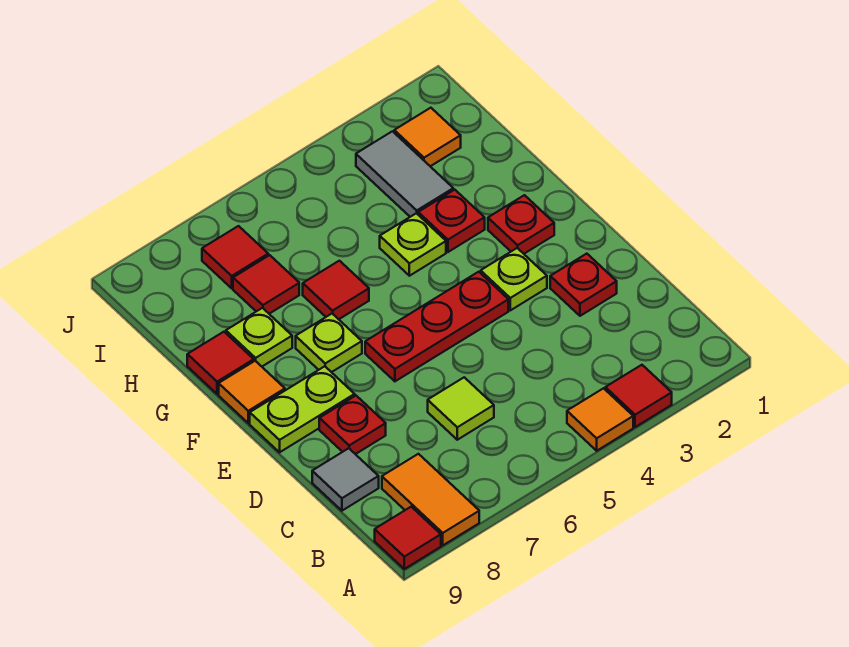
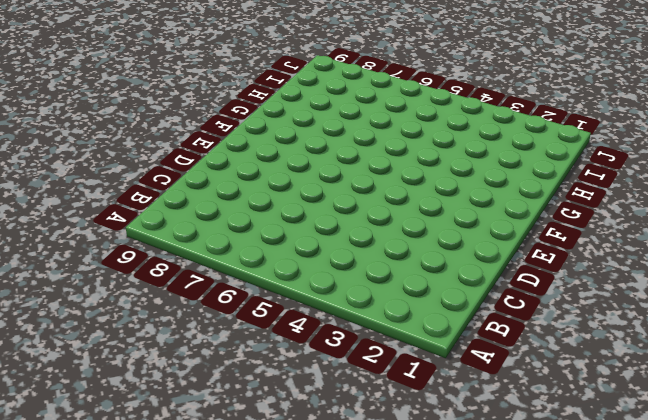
none -> red tile A3 level 1
none -> orange tile A4 level 1
none -> orange tile A8:B8 level 1

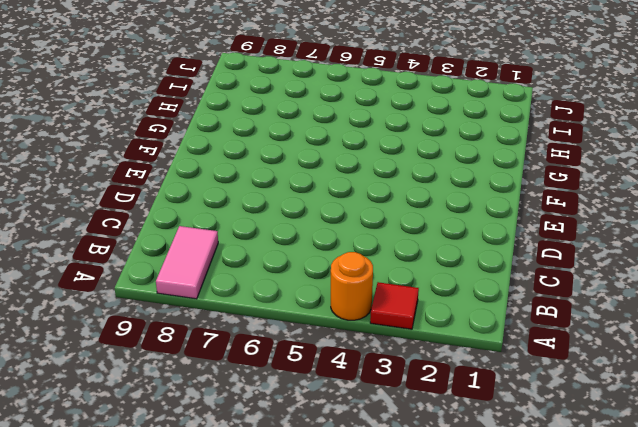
orange round brick A4 level 1 -> orange tile A4 level 1
pink tile A8:B8 level 1 -> orange tile A8:B8 level 1
none -> red tile A9 level 1
none -> lime tile C6 level 1
none -> grey tile C9 level 1

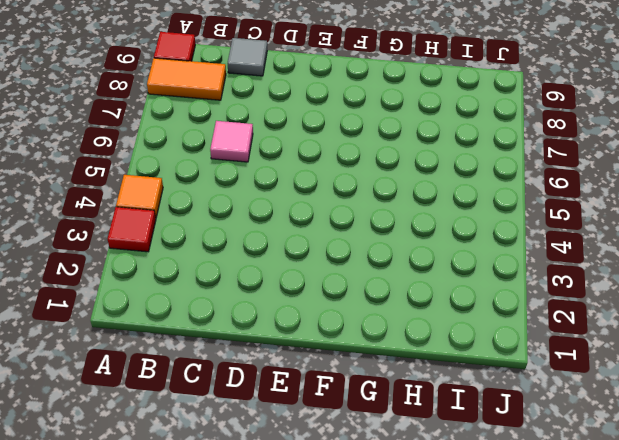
pink tile C6 level 1 -> lime tile C6 level 1
none -> red plate D2 level 1
none -> red plate D8 level 1
none -> lime plate E3 level 1

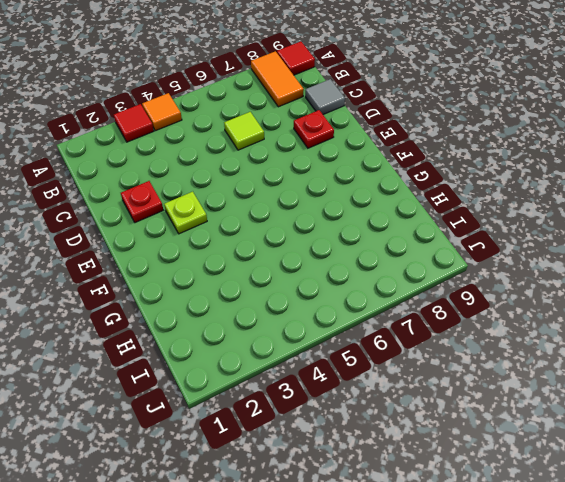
none -> red plate E4:E6 level 1
none -> lime plate E8:E9 level 1
none -> red plate F2 level 1

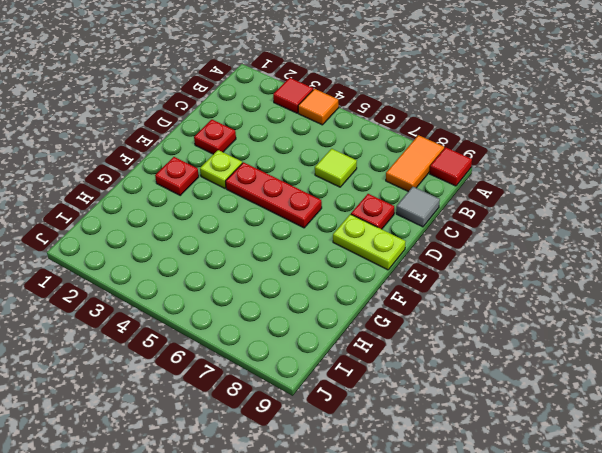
none -> lime plate F7 level 1
none -> orange tile F9 level 1
none -> red plate G3 level 1

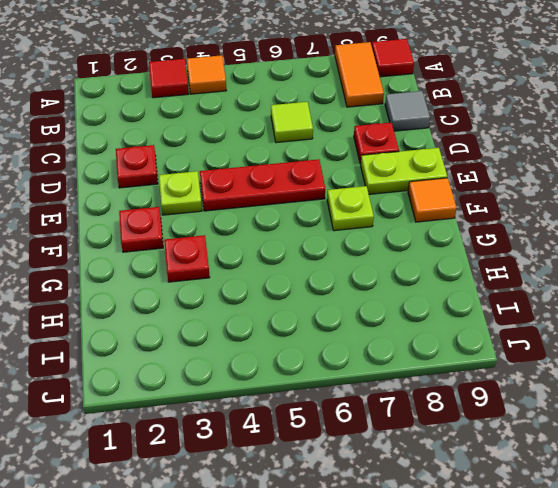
none -> lime plate G4 level 1
none -> red tile G6 level 1
none -> lime plate G8 level 1

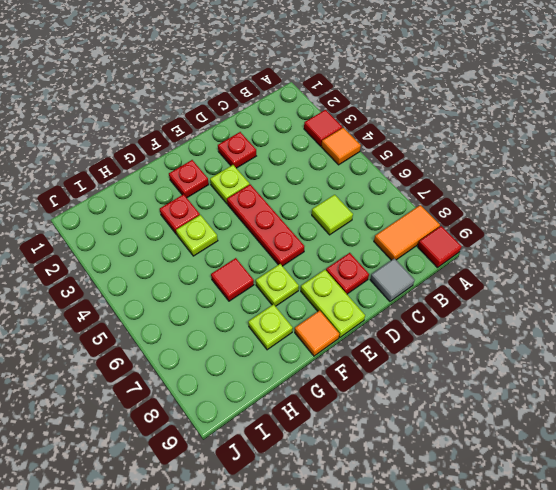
none -> red tile G9 level 1
none -> grey tile H3:I3 level 1
none -> red tile H7 level 1

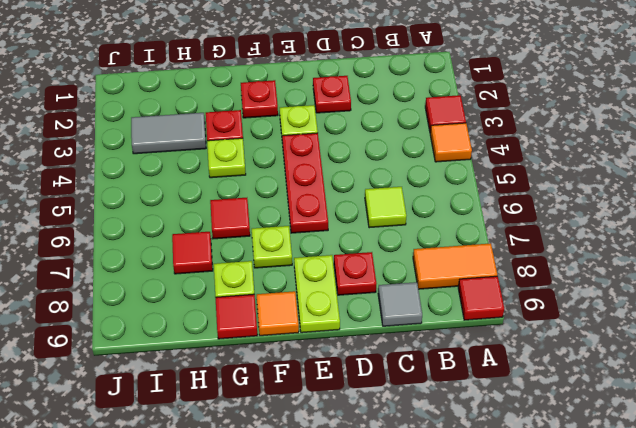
none -> orange tile I2 level 1
none -> red tile I7 level 1

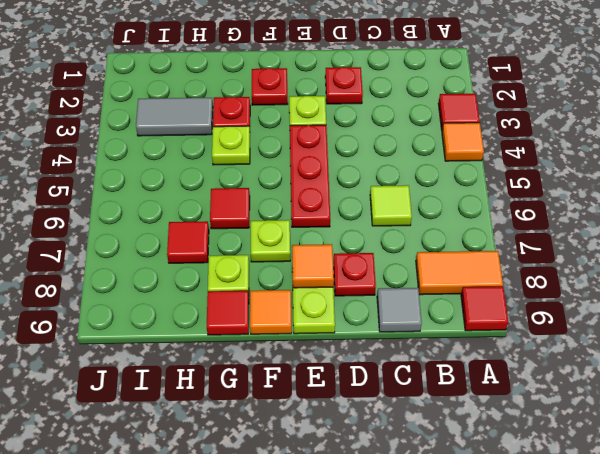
orange tile E8 level 2 -> orange tile I2 level 1
none -> red tile I7 level 1

